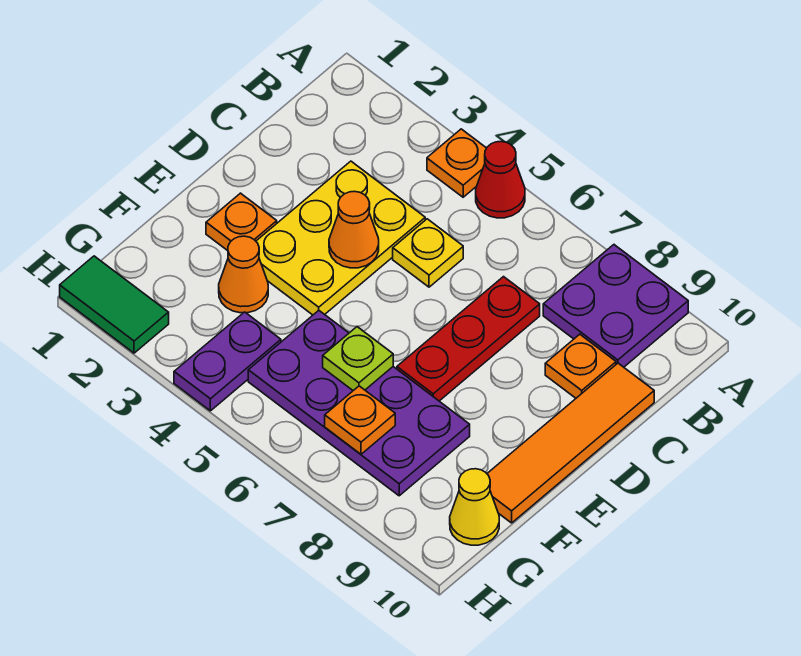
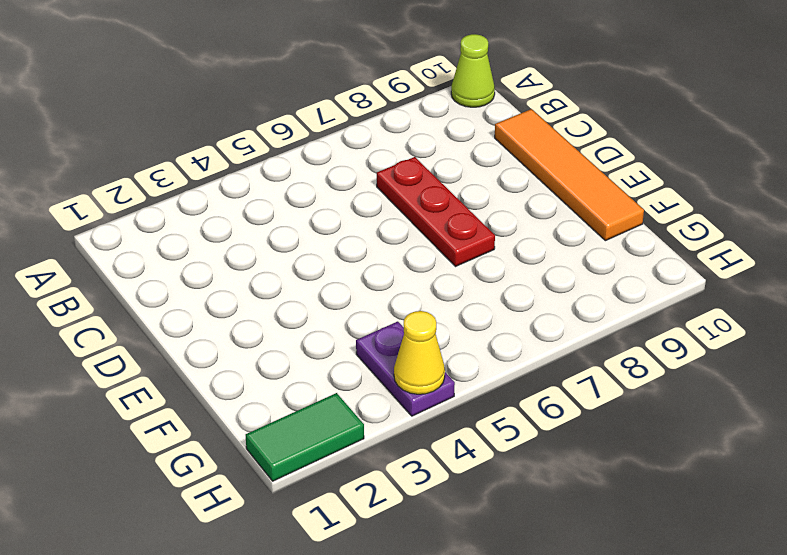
lime cone A10 level 1 -> none
yellow cone H4 level 2 -> yellow cone G10 level 1
none -> orange plate A4 level 1
none -> red cone A5 level 1
none -> purple plate A8:B9 level 1

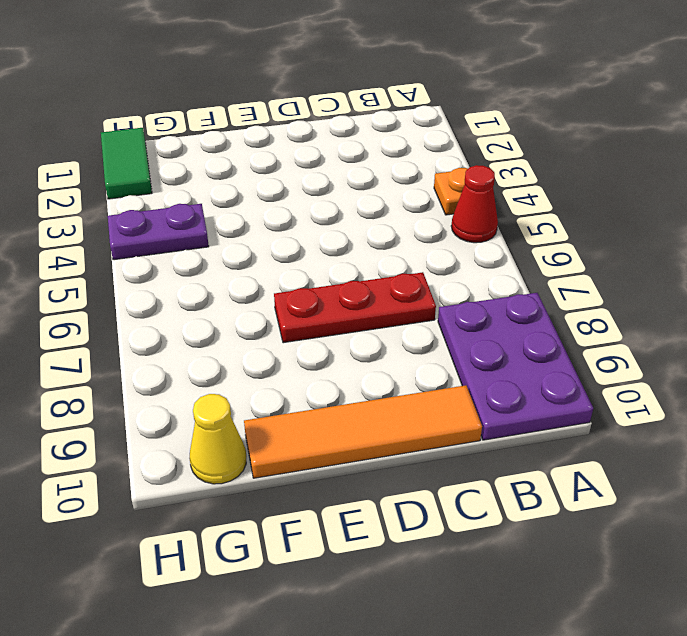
purple plate A8:B10 level 1 -> purple plate A8:B9 level 1
none -> yellow plate C3:E4 level 1
none -> yellow plate C5 level 1
none -> orange plate C9 level 1

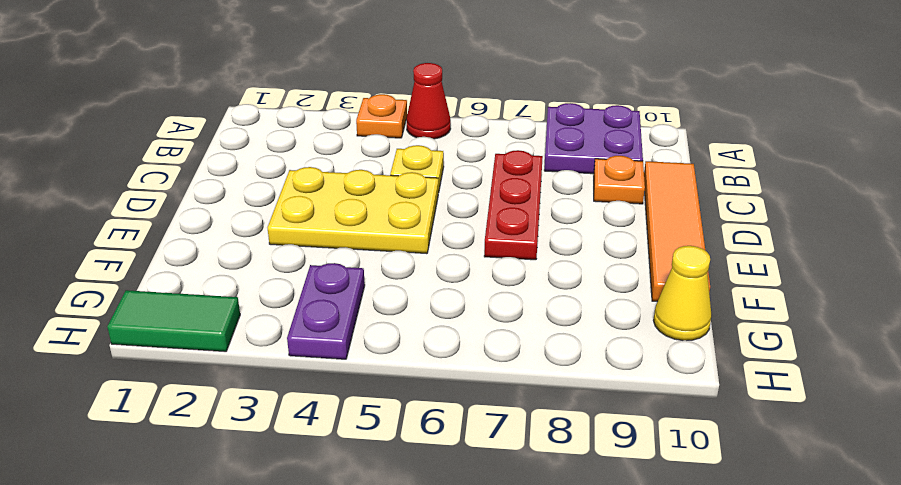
yellow plate D3:E5 level 1 -> yellow plate C3:E4 level 1
none -> orange plate E2 level 1
none -> orange cone F3 level 1
none -> purple plate F5:G8 level 1

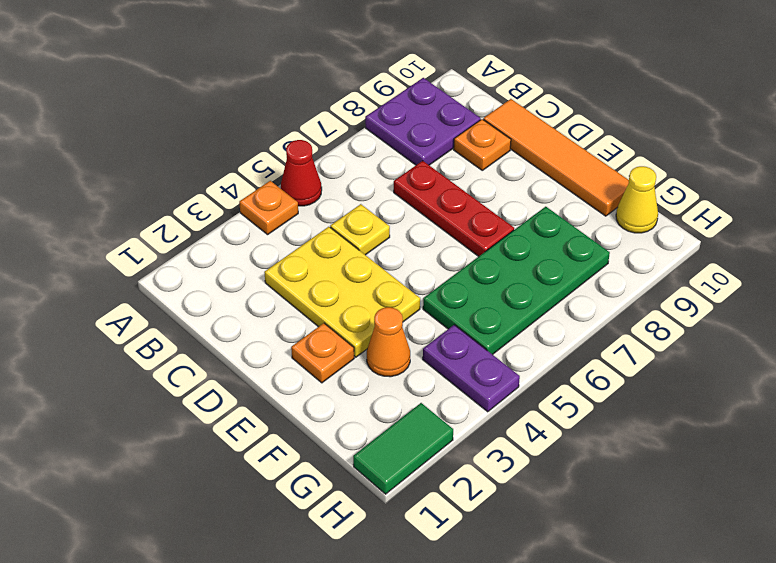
green plate F5:G8 level 1 -> purple plate F5:G8 level 1
none -> orange cone D4 level 2
none -> lime plate F6 level 2
none -> orange plate G7 level 2

